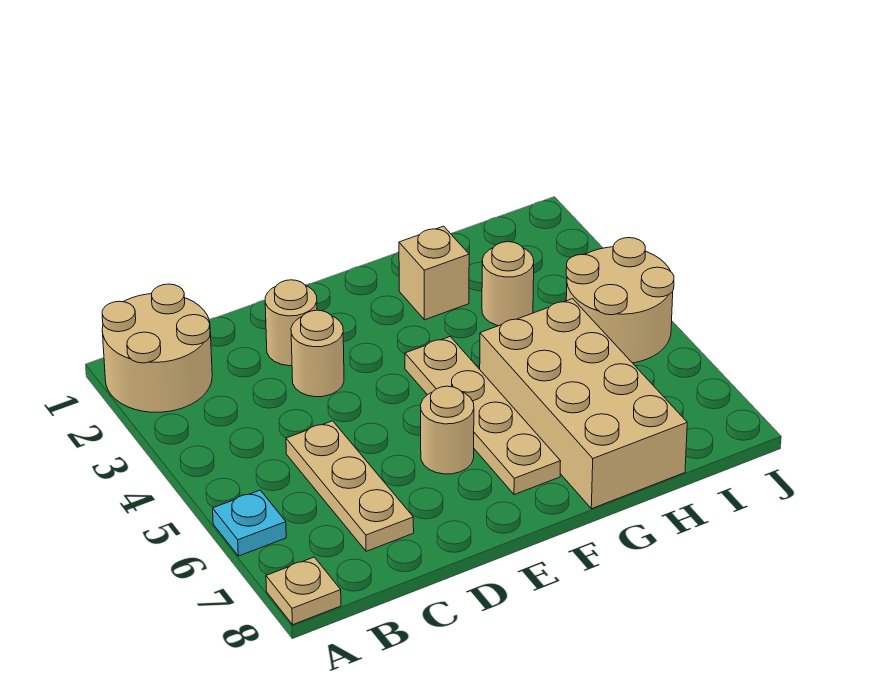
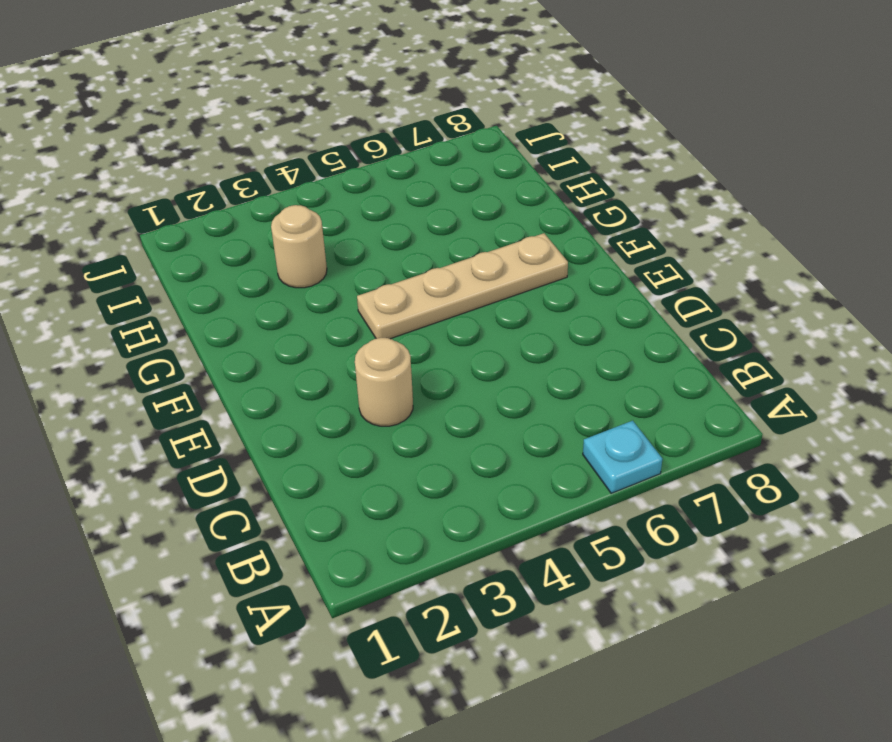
none -> tan round brick A1:B2 level 1
none -> tan plate A8 level 1
none -> tan plate C5:C7 level 1

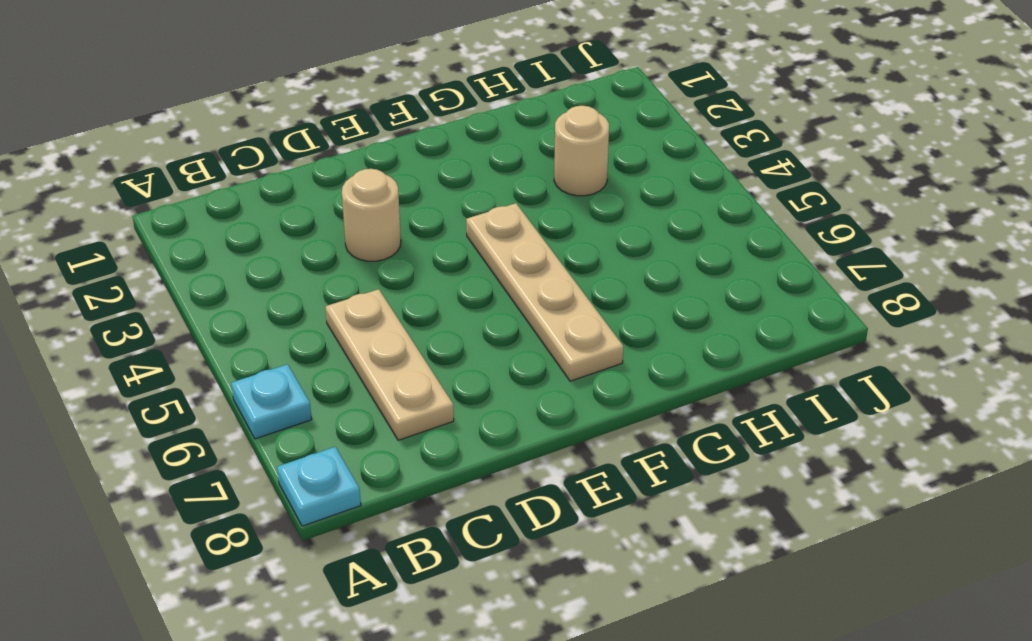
cyan plate A8 level 1 -> tan plate A8 level 1
none -> tan round brick A1:B2 level 1
none -> tan round brick D2 level 1
none -> tan round brick E6 level 1

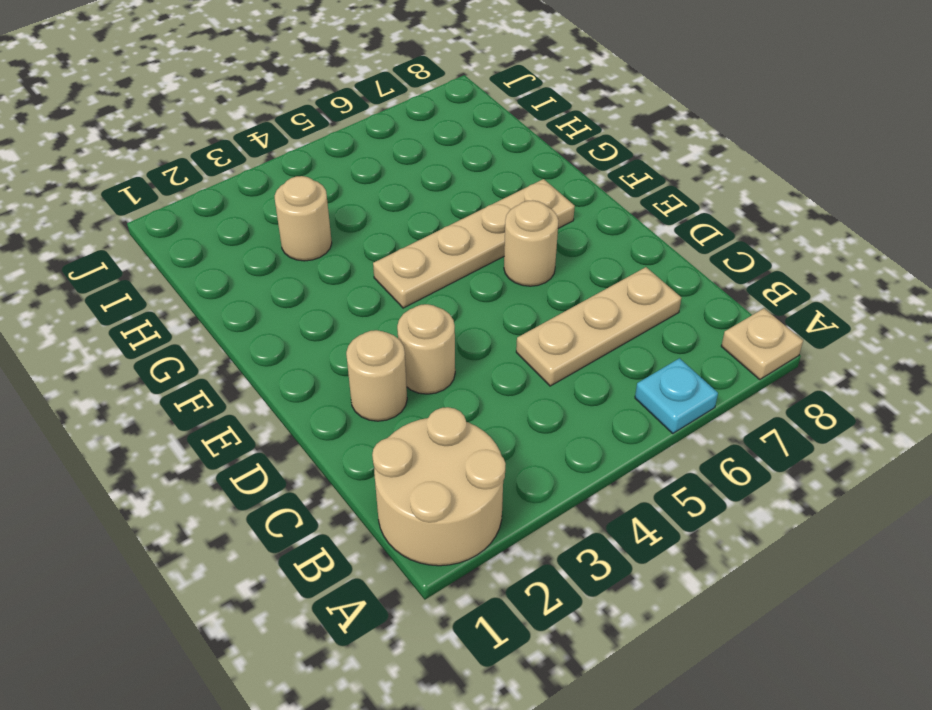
none -> tan brick G2 level 1
none -> tan brick G5:H8 level 1
none -> tan round brick I4:J5 level 1

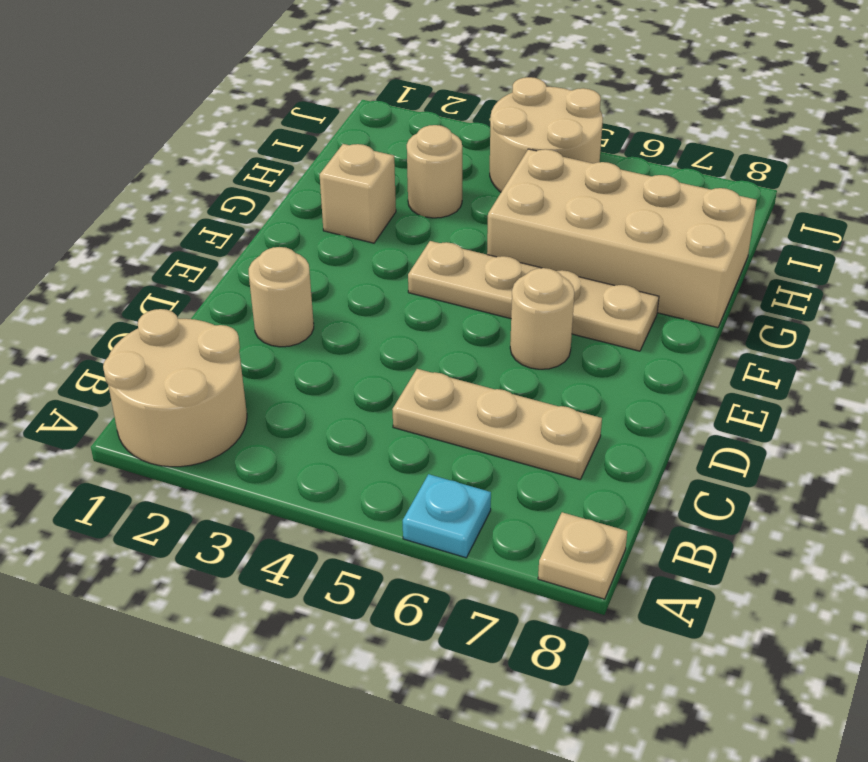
none -> tan round brick D3 level 1

